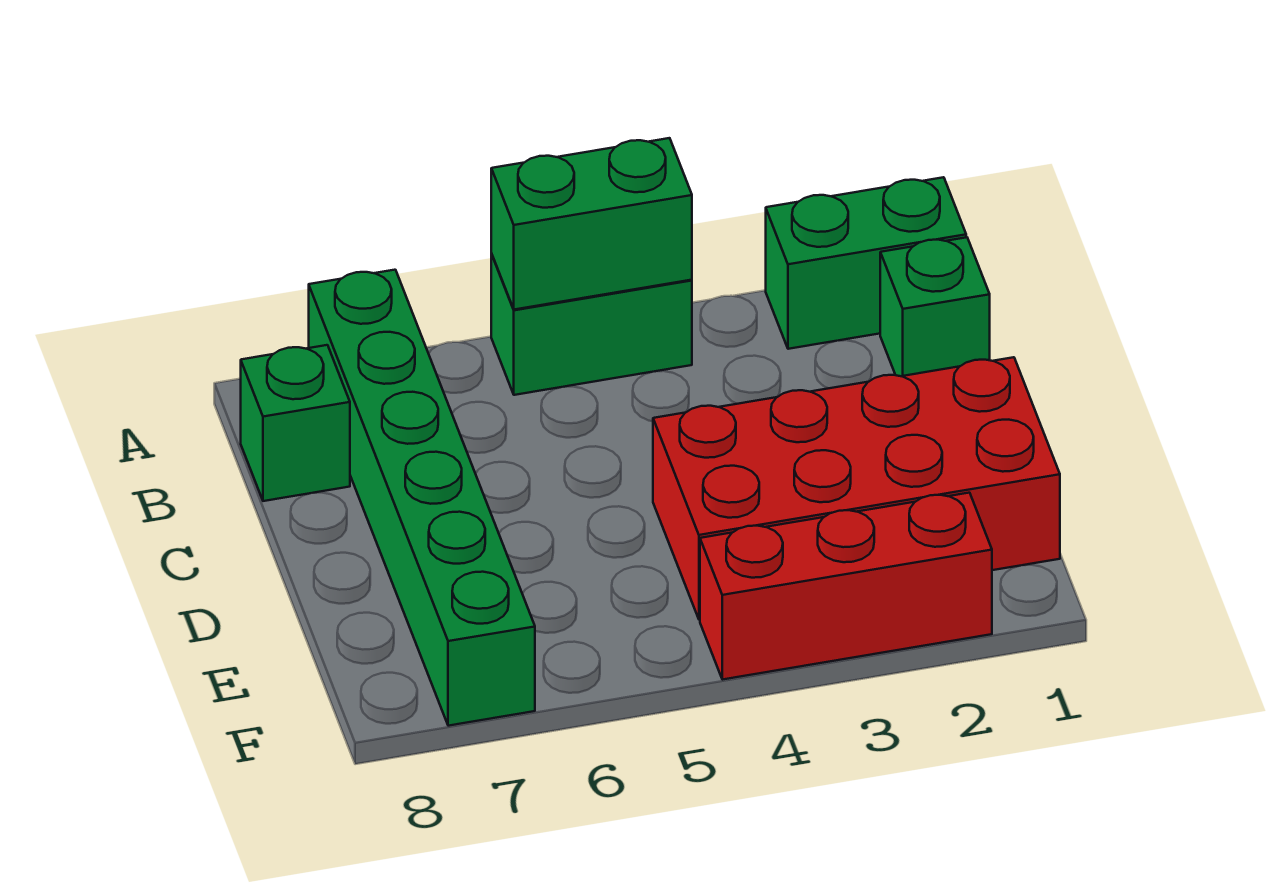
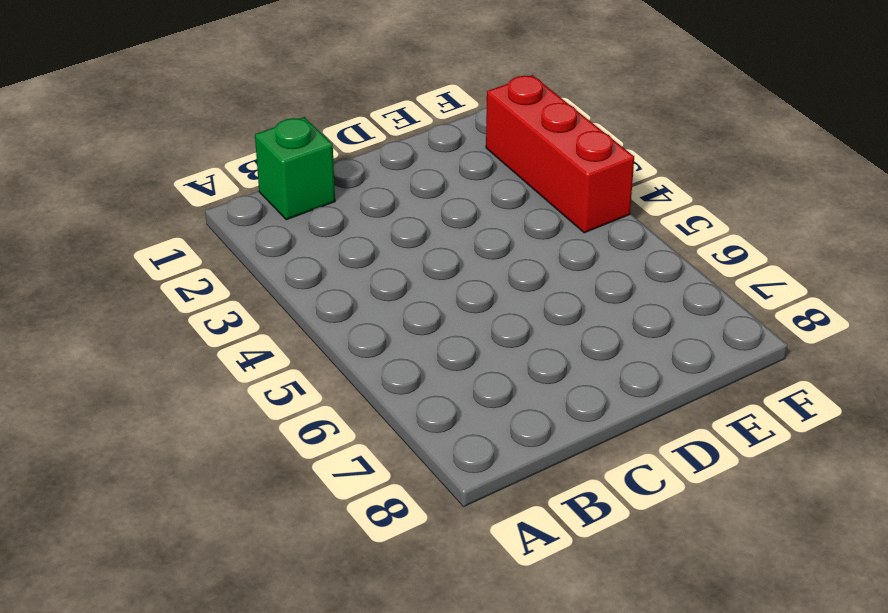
none -> green brick A1:A2 level 1
none -> green brick A4:A5 level 1

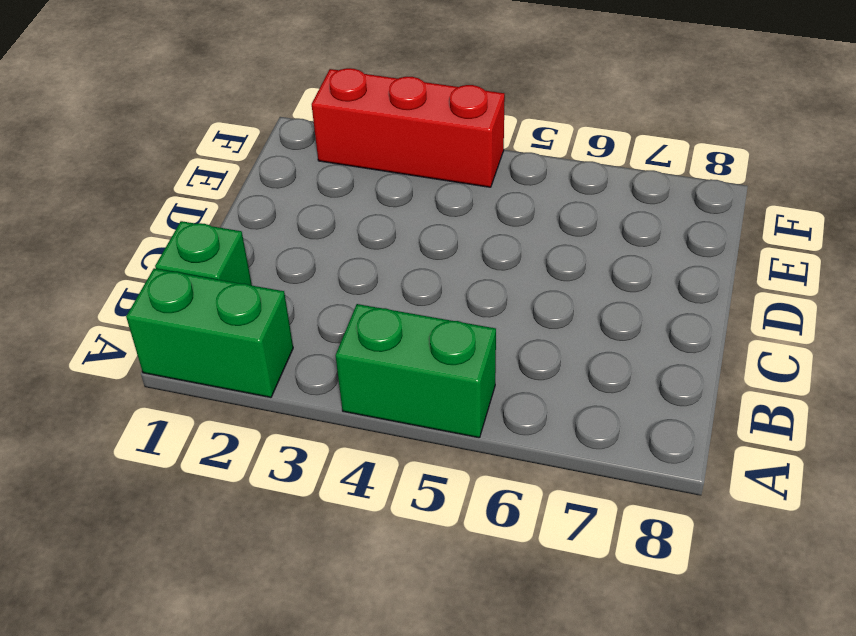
none -> green brick A7:F7 level 1
none -> green brick B8 level 1

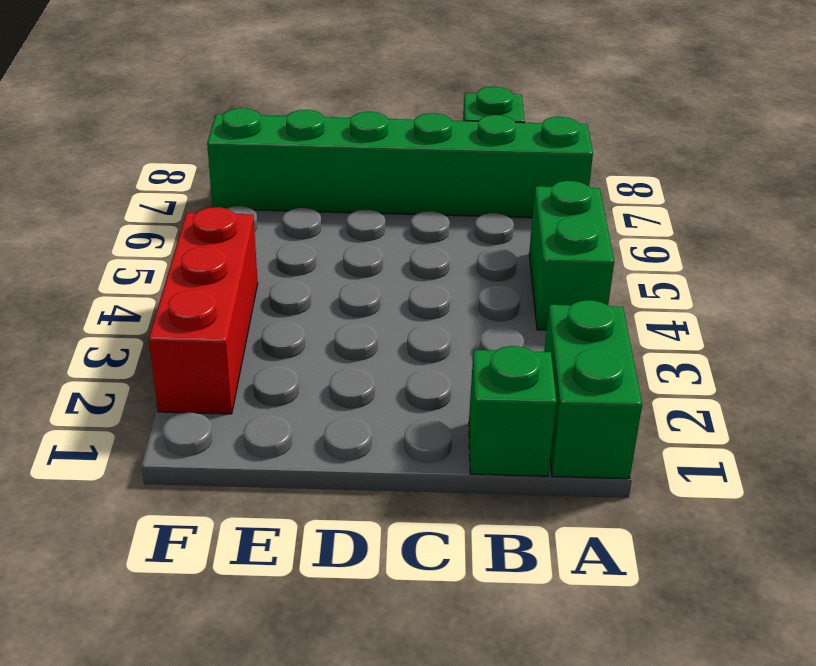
none -> red brick D1:E4 level 1
none -> green brick A4:A5 level 2

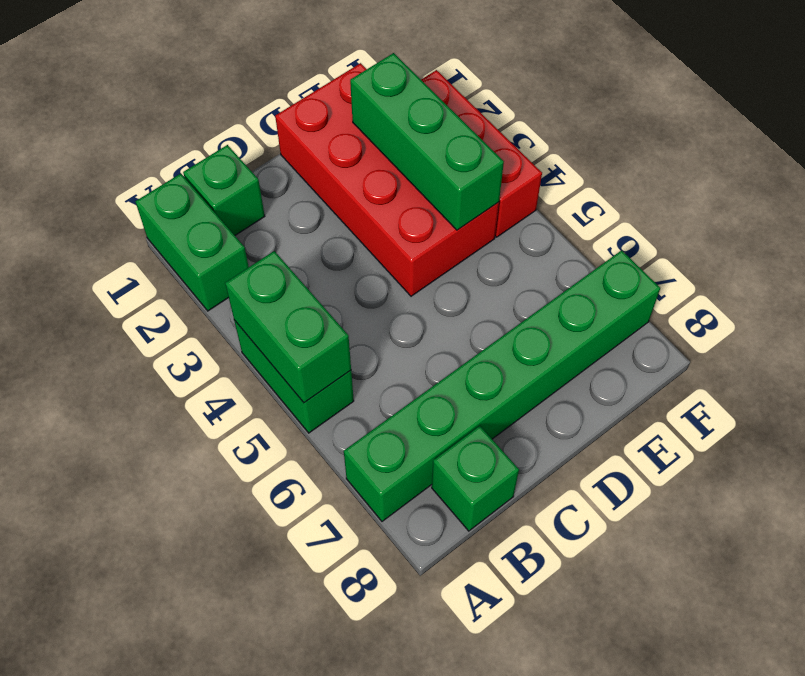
green brick E2:E4 level 2 -> none

